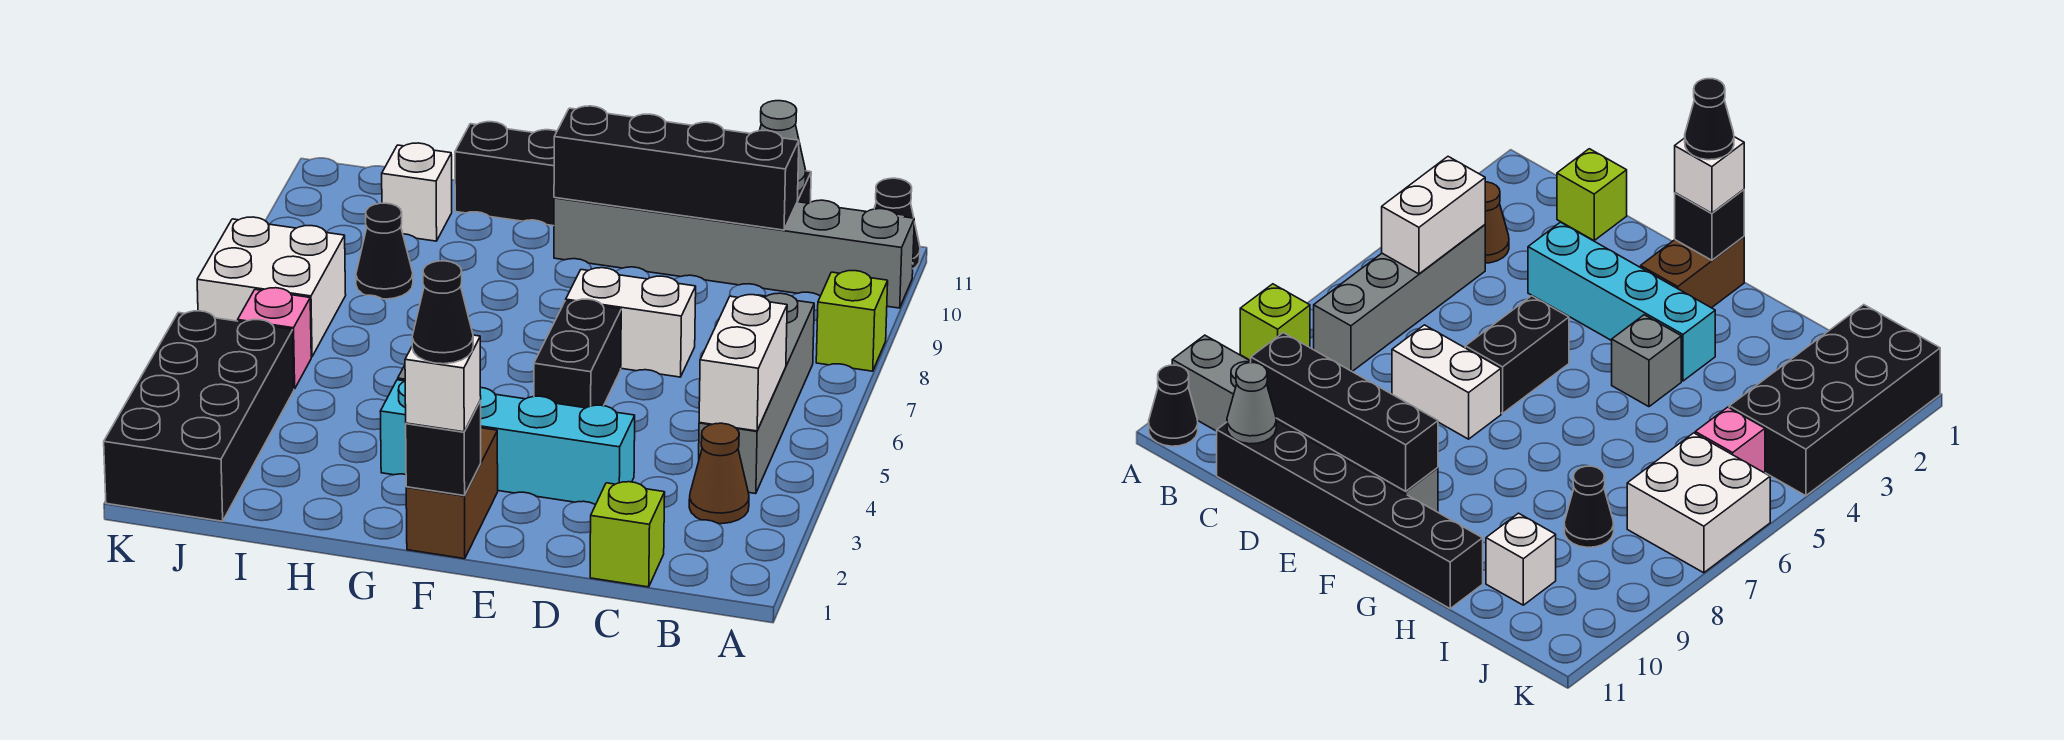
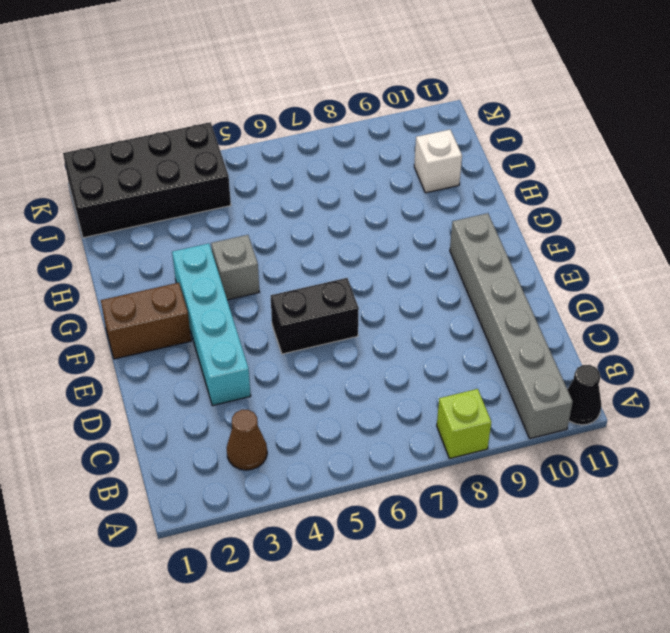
none -> grey brick B4:B7 level 1
none -> lime brick C1 level 1
none -> black brick C11:H11 level 1

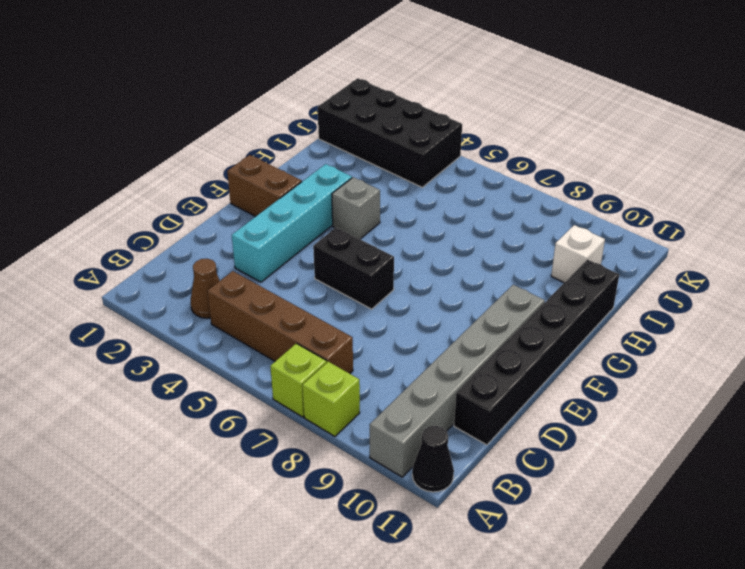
lime brick A7 level 1 -> lime brick C1 level 1
brown brick B4:B7 level 1 -> grey brick B4:B7 level 1
none -> white brick D7:E7 level 1
none -> black cone I8 level 1
none -> pink brick J5 level 1

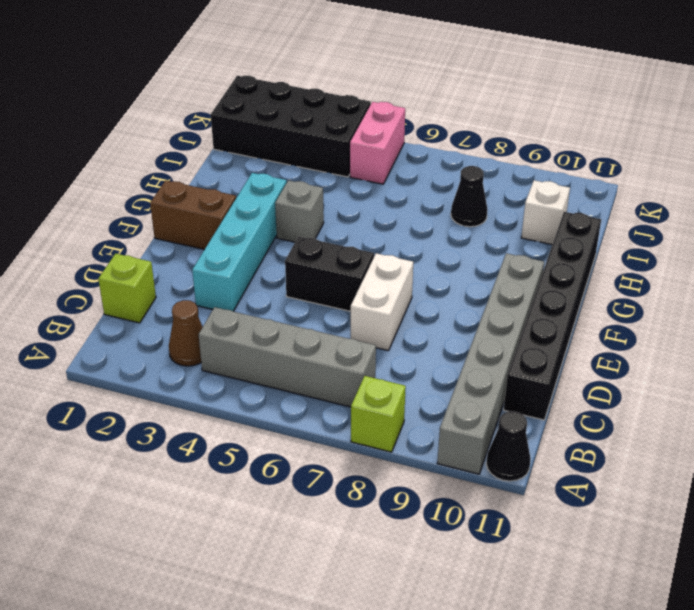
pink brick J5:K5 level 1 -> pink brick J5 level 1
none -> white brick J6:K7 level 1
none -> white brick B4:B5 level 2
none -> black brick C10:F10 level 2

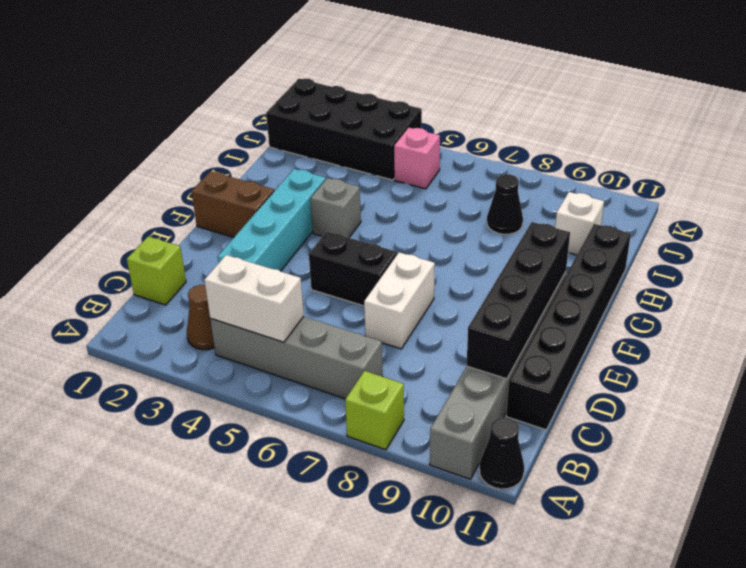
none -> white brick J6:K7 level 1
none -> grey cone C11 level 2
none -> black brick F1 level 2

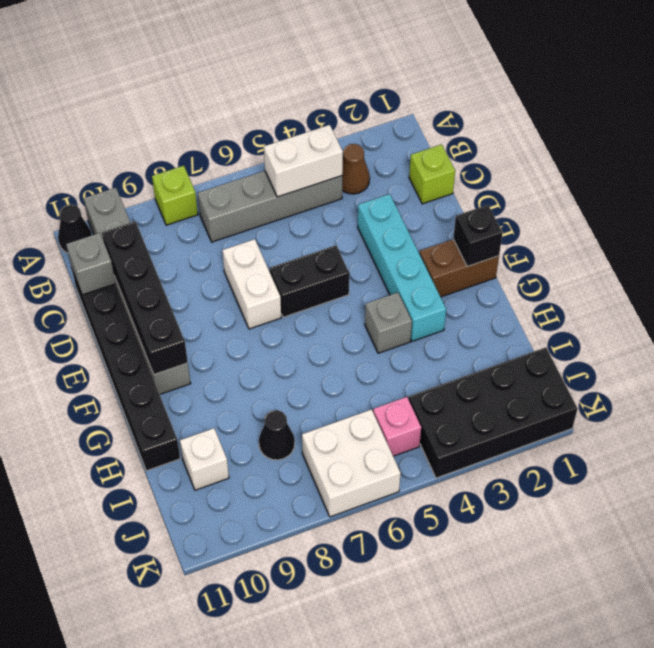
grey brick C11 level 2 -> grey cone C11 level 2
none -> white brick F1 level 3
none -> black cone F1 level 4

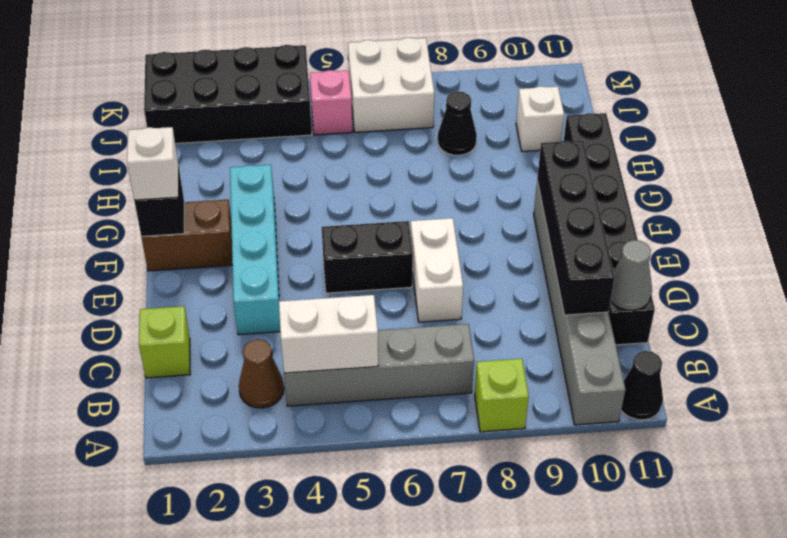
none -> grey brick G4 level 1
none -> black cone F1 level 4

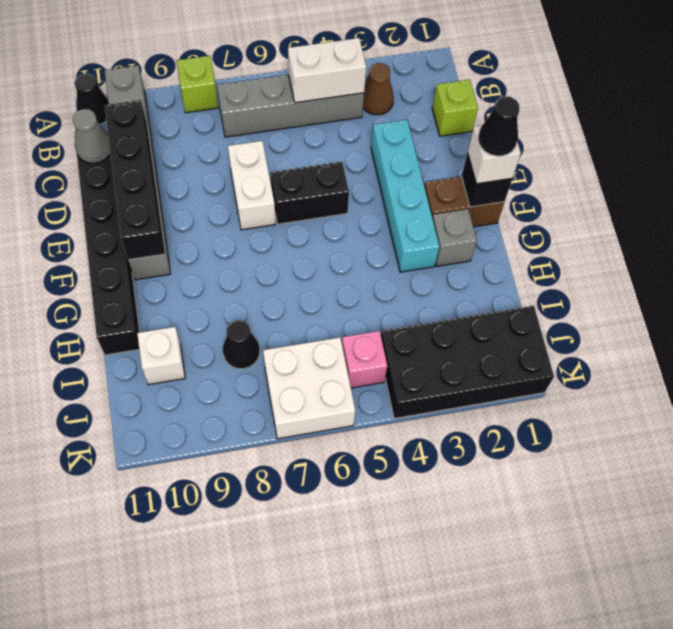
grey brick G2 level 1 -> grey brick G4 level 1

